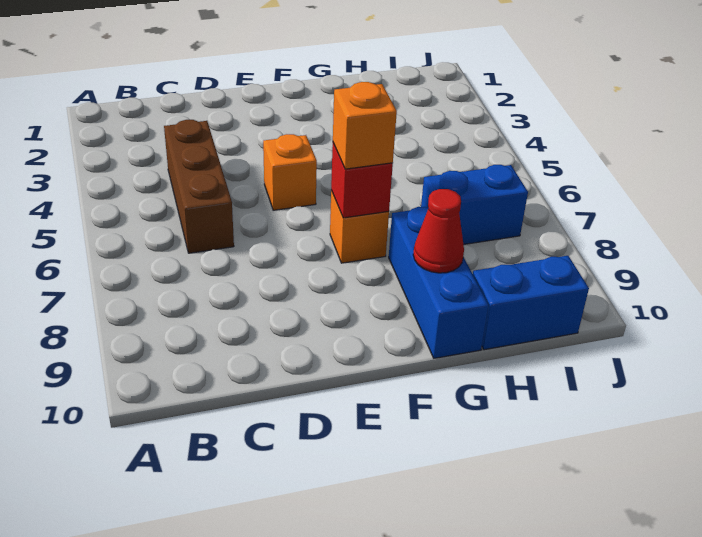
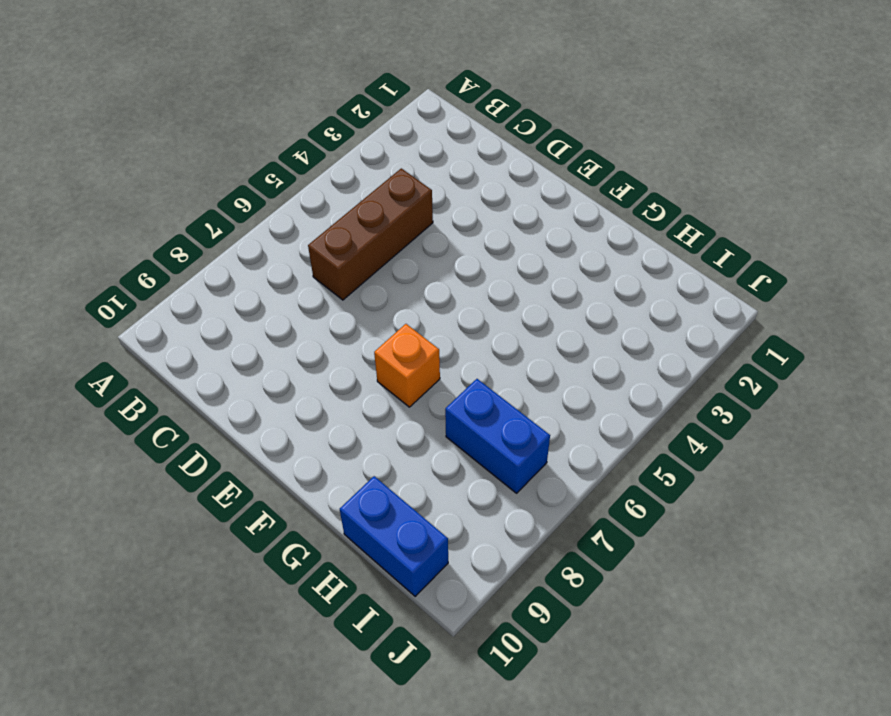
none -> orange brick E5 level 1
none -> blue brick G8:G10 level 1

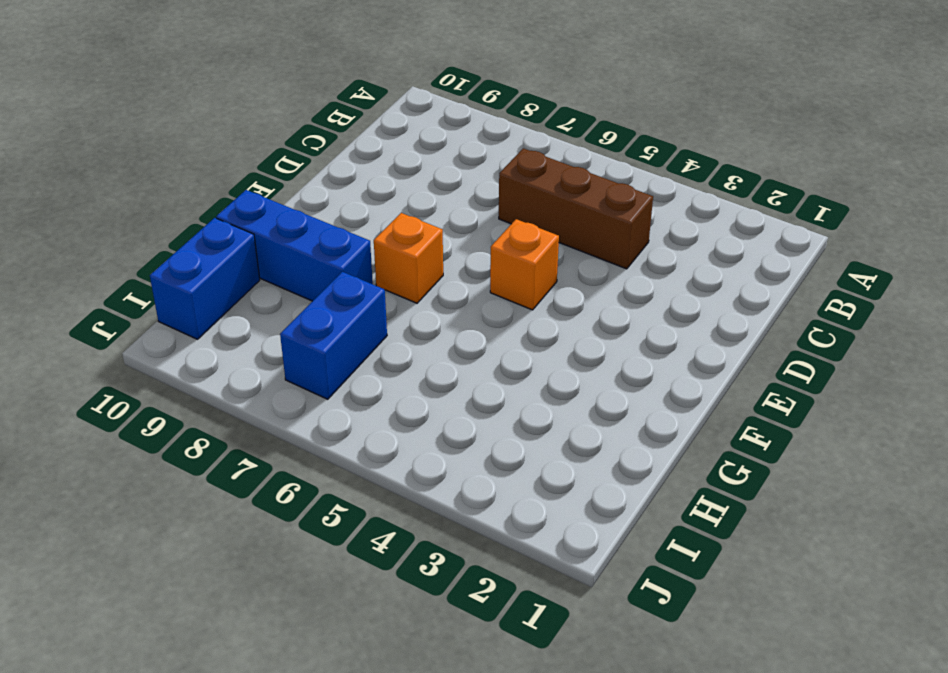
none -> red brick F7 level 2
none -> red cone G9 level 2

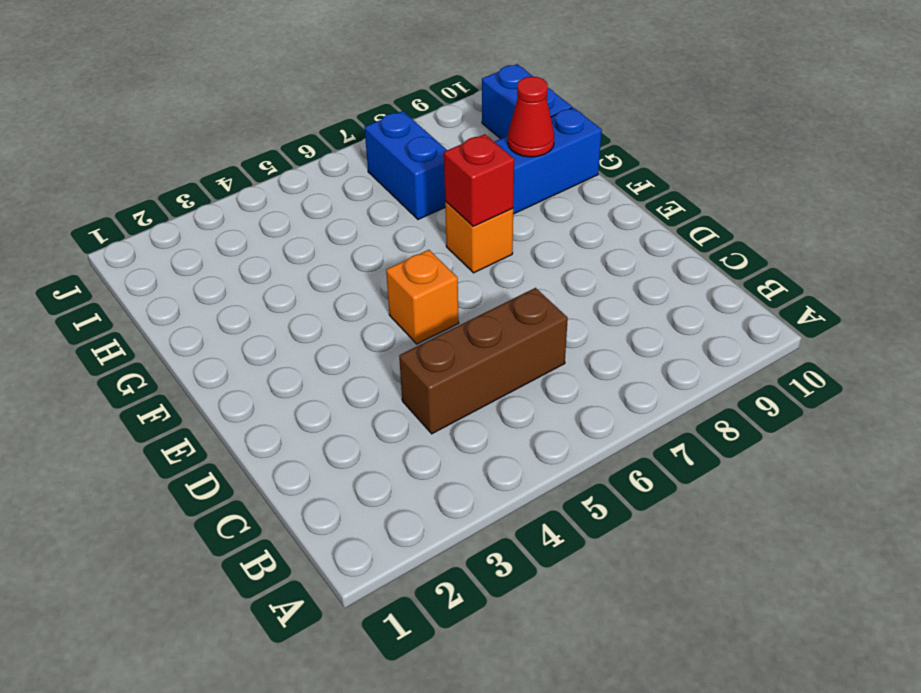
none -> orange brick F7 level 3

